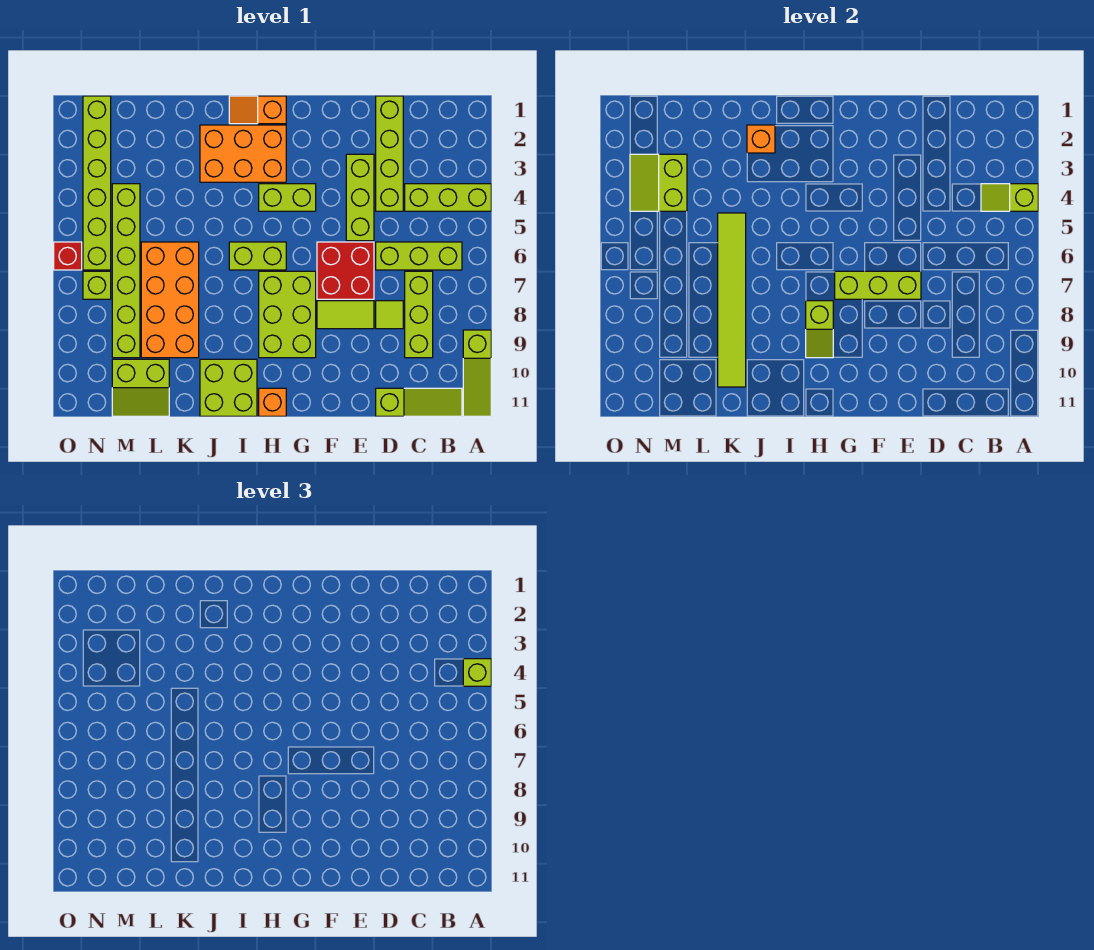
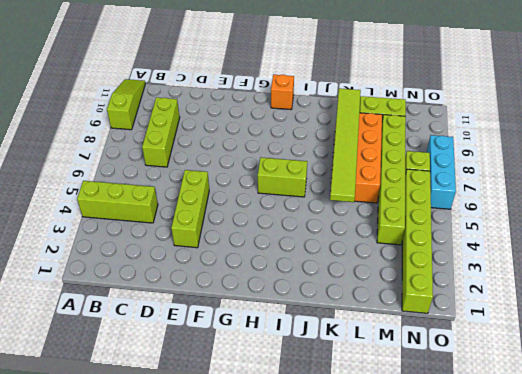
cyan brick O6:O8 level 1 -> red brick O6 level 1
none -> lime brick B6:D6 level 1
none -> lime slope B11:D11 level 1 top D
none -> lime brick D1:D4 level 1
none -> lime tile D8 level 1

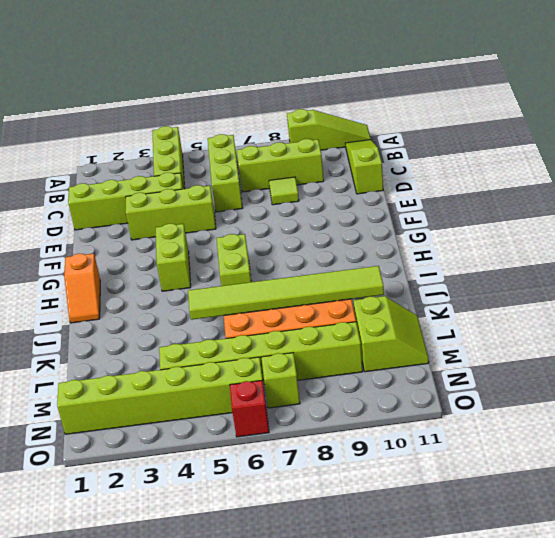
none -> red brick E6:F7 level 1
none -> lime tile E8:F8 level 1
none -> lime brick G7:H9 level 1
none -> orange brick H2:J3 level 1

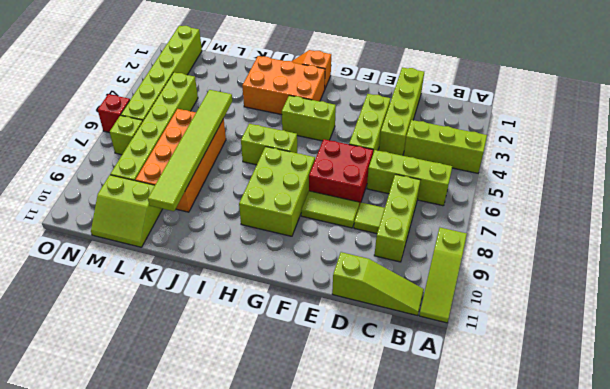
none -> orange brick H11 level 1
none -> lime brick I10:J11 level 1
none -> lime slope A4:B4 level 2 top A
none -> lime brick E7:G7 level 2

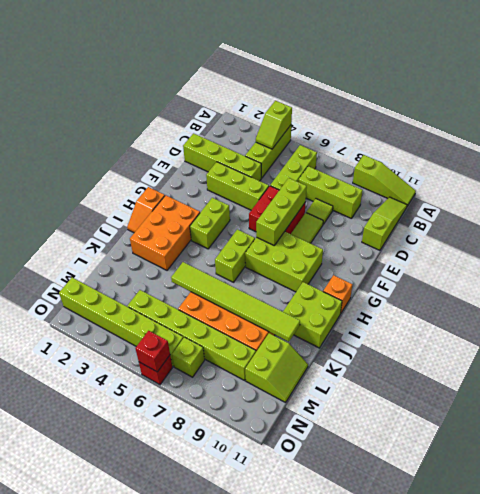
red brick O6 level 2 -> none
none -> lime slope H8:H9 level 2 top 8
none -> orange brick J2 level 2
none -> lime slope M3:N4 level 2 top M
none -> lime brick A4 level 3

